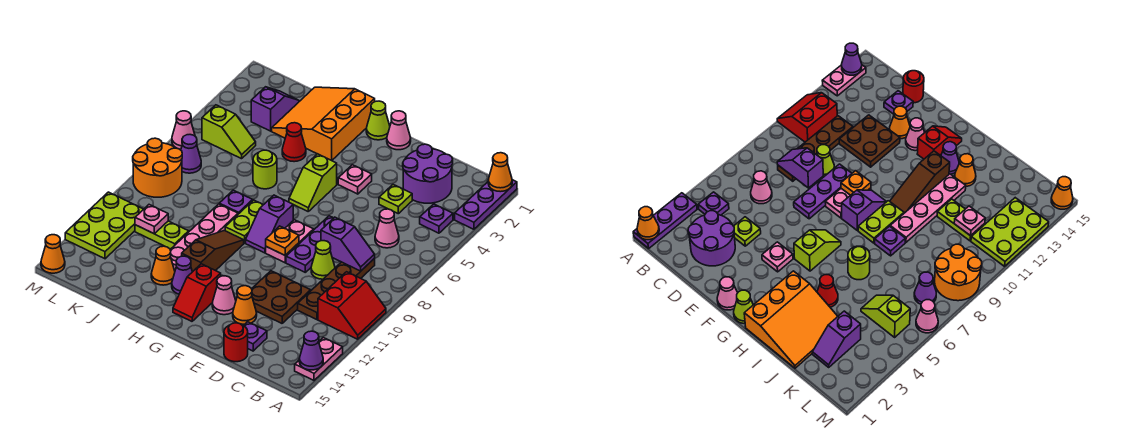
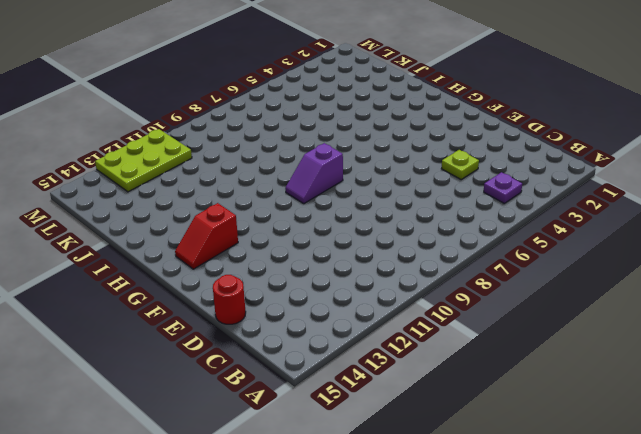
none -> purple plate A1:A3 level 1
none -> red slope A10:B11 level 1 top B
none -> pink plate A13:A14 level 1
none -> purple round brick C2:D3 level 1

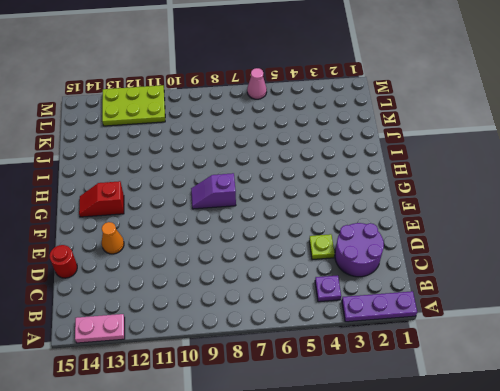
none -> red slope A10:B11 level 1 top B
none -> pink cone C6 level 1
none -> brown plate C8:C11 level 1
none -> lime cone D9 level 1

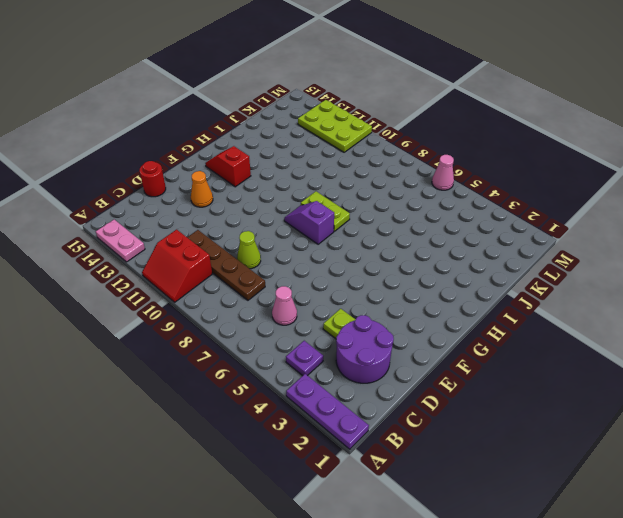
none -> brown plate D11:E12 level 1
none -> purple plate D14 level 1
none -> purple plate E7:E9 level 1
none -> pink cone F1 level 1

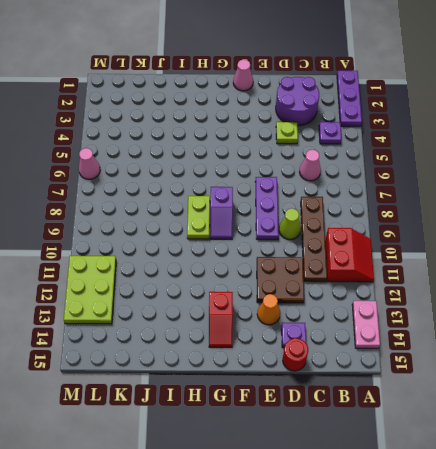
none -> pink plate F4 level 1
none -> pink plate F8:F9 level 1
none -> pink cone F13 level 1
none -> lime cone G1 level 1

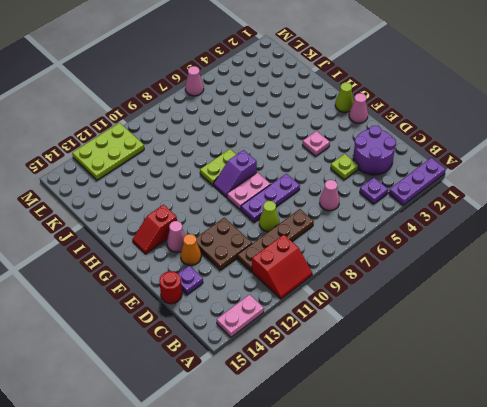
none -> lime slope G5:G6 level 1 top 5
none -> orange slope H1:J3 level 1 top H
none -> brown slope H10:H12 level 1 top 12
none -> purple cone H13 level 1

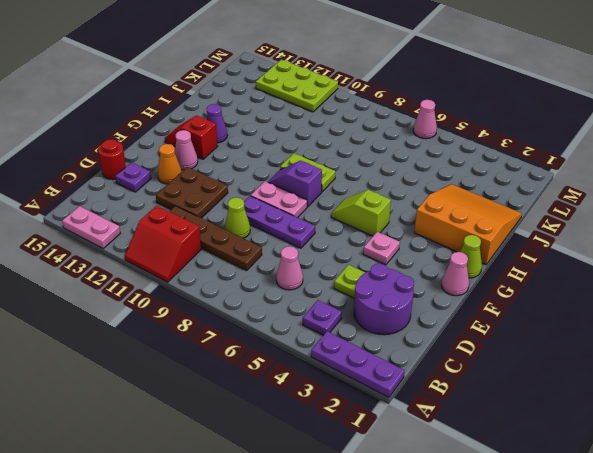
none -> brown slope H10:H12 level 1 top 12
none -> red cone I4 level 1
none -> lime round brick I6 level 1
none -> purple plate I8 level 1

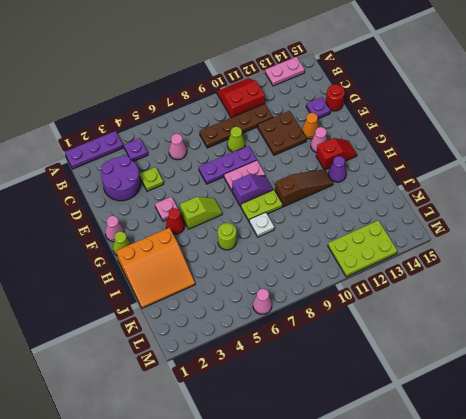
red cone G4 level 1 -> red cone I4 level 1
brown slope H10:H12 level 1 top 10 -> brown slope H10:H12 level 1 top 12
white plate I8 level 1 -> purple plate I8 level 1
none -> pink plate I9:I12 level 1
none -> orange cone I13 level 1
none -> lime plate J11:K11 level 1
none -> purple slope K2:K3 level 1 top 3

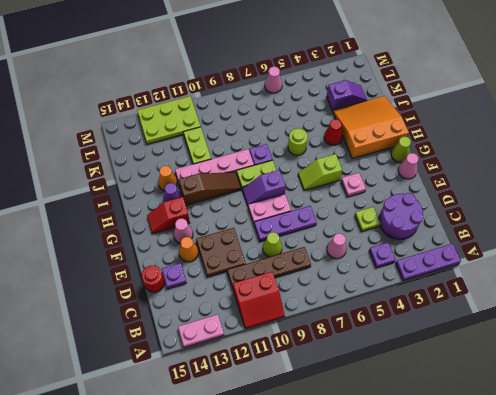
none -> lime slope K5:L5 level 1 top L
none -> purple cone L7 level 1
none -> orange round brick L8:M9 level 1
none -> orange cone M15 level 1

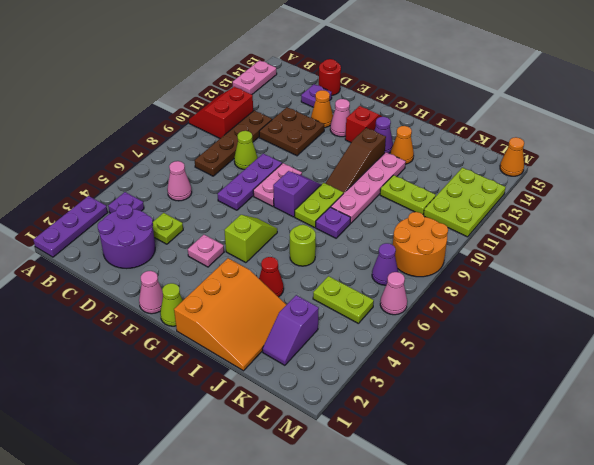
lime plate K5:L5 level 1 -> lime slope K5:L5 level 1 top L
none -> orange cone A1 level 2
none -> purple cone A14 level 2
none -> purple slope C8:D8 level 2 top D
none -> orange plate F9 level 2

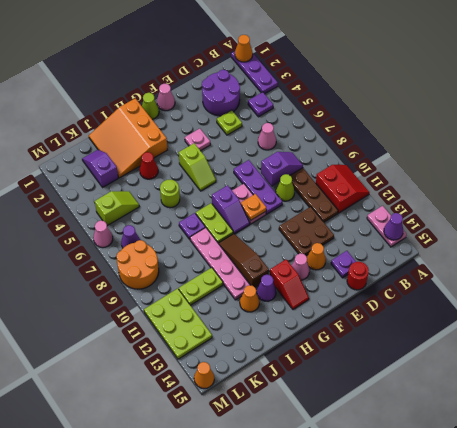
none -> pink plate K11 level 2

